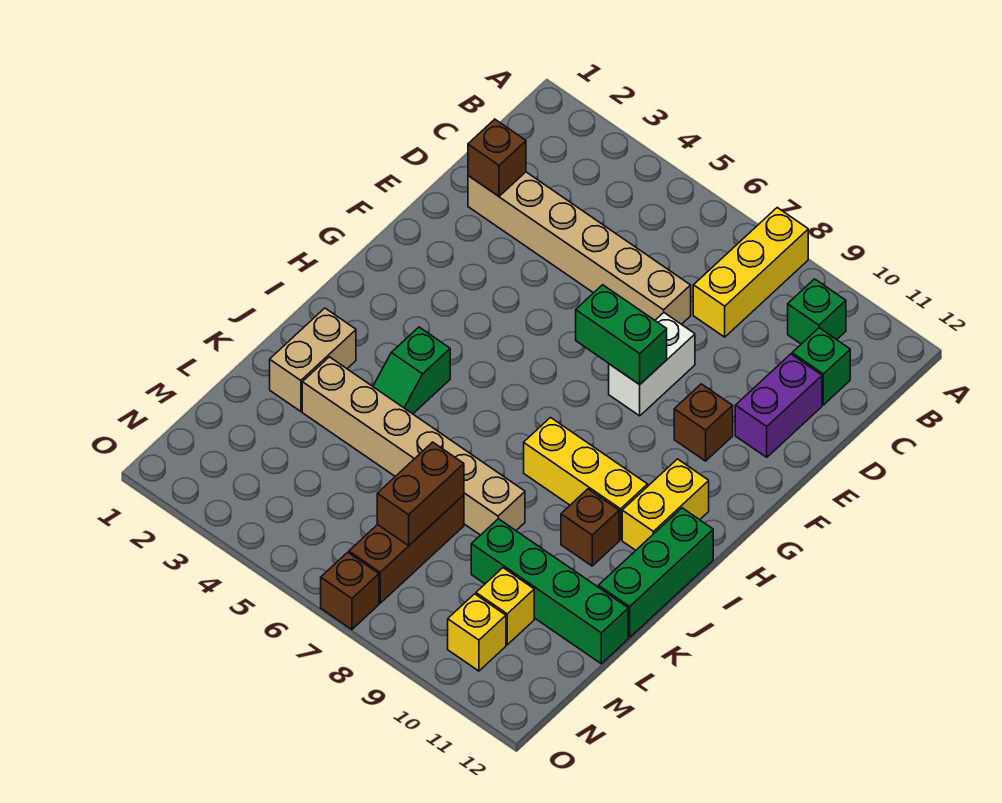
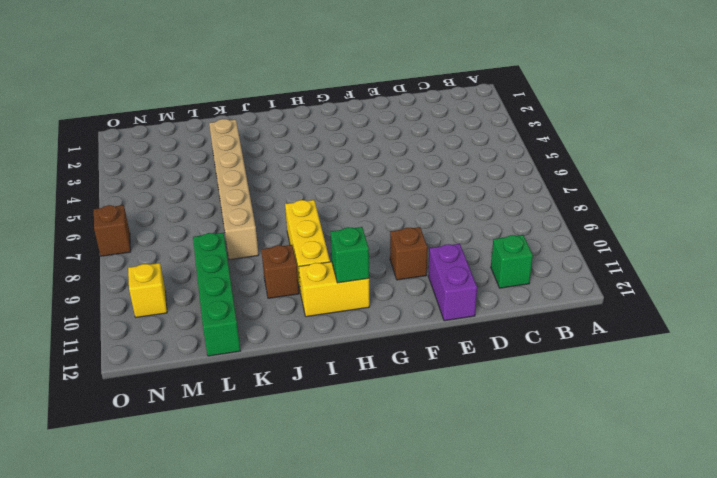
purple brick E11:E12 level 1 -> purple brick D11:E11 level 1
green brick H11 level 2 -> green brick B10 level 1
none -> yellow brick A8:C8 level 1
none -> tan brick D2:D7 level 1
none -> white brick E8:F8 level 1

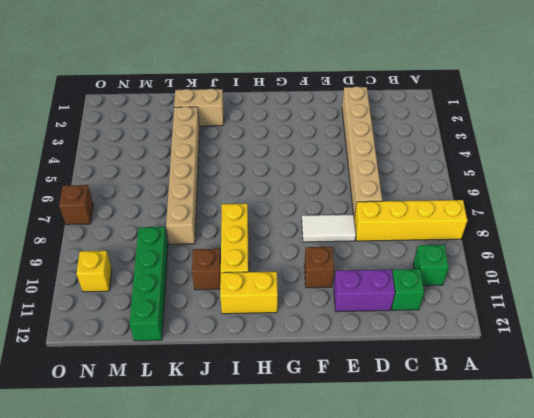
yellow brick A8:D8 level 1 -> yellow brick A8:C8 level 1
white tile E8:F8 level 1 -> white brick E8:F8 level 1
none -> green slope I4:J4 level 1 top I
none -> green brick I12:K12 level 1
none -> brown brick L7:N7 level 1

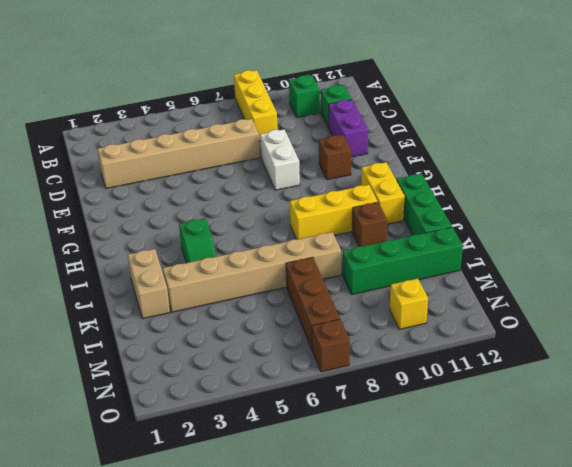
none -> yellow brick M10 level 1
none -> brown brick D2 level 2
none -> green brick F7:F8 level 2

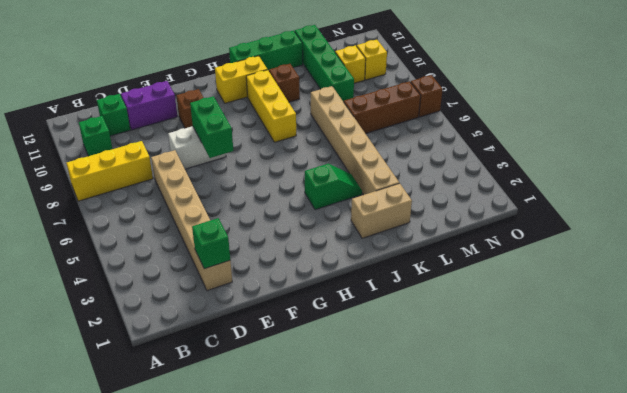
green brick D2 level 2 -> brown brick D2 level 2
none -> brown brick L7:M7 level 2

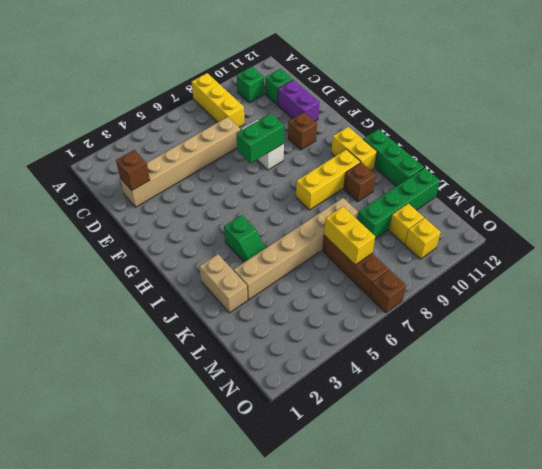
yellow brick L7:M7 level 2 -> brown brick L7:M7 level 2

